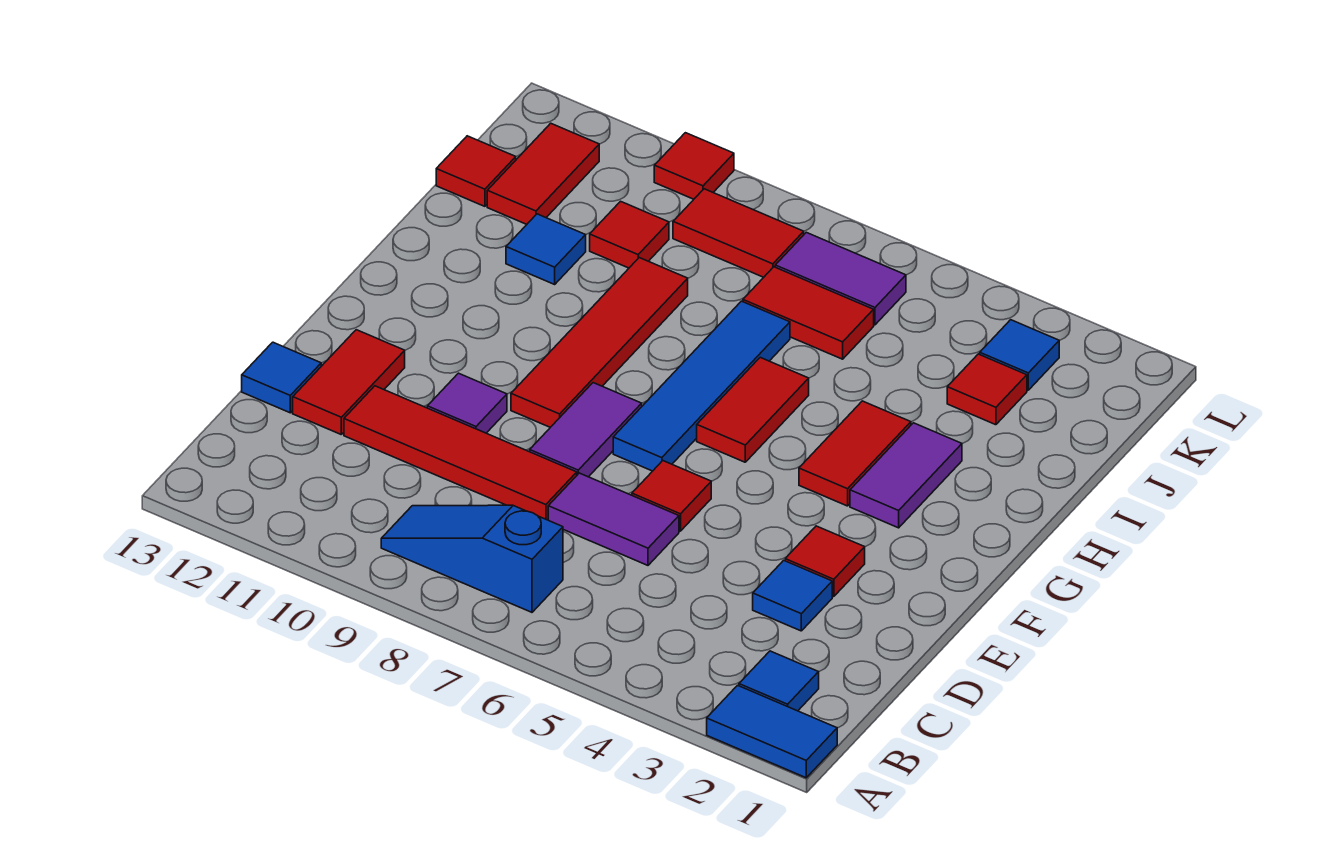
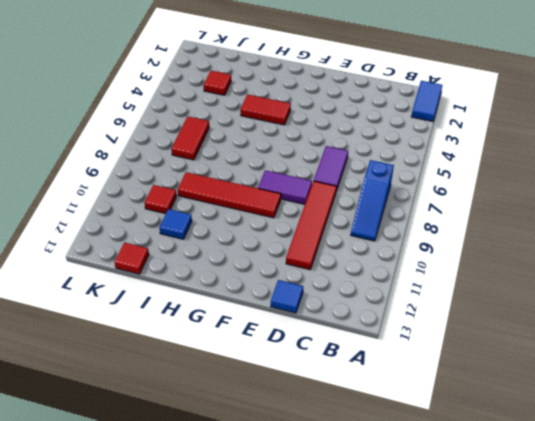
none -> blue tile B2 level 1
none -> blue tile D3 level 1
none -> red tile D12:E12 level 1

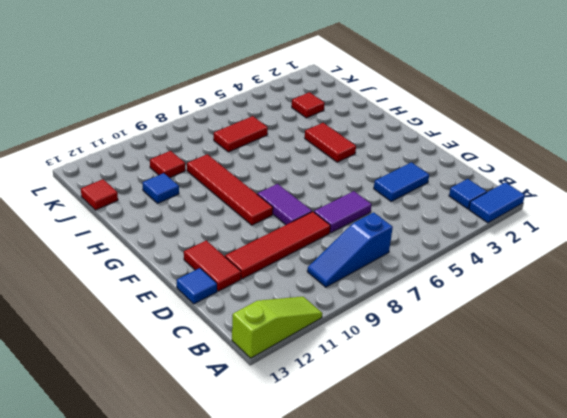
lime slope A11:A13 level 1 top 13 -> none
blue tile D3:D4 level 1 -> blue tile D3 level 1
none -> red tile E3 level 1
none -> red tile E6 level 1
none -> purple tile E10 level 1

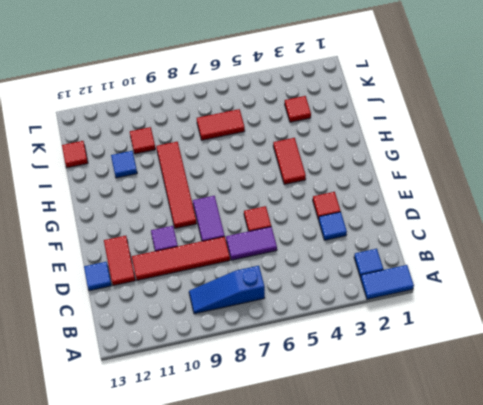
none -> blue tile F7:I7 level 1
none -> purple tile G3:H3 level 1
none -> red tile G6:H6 level 1

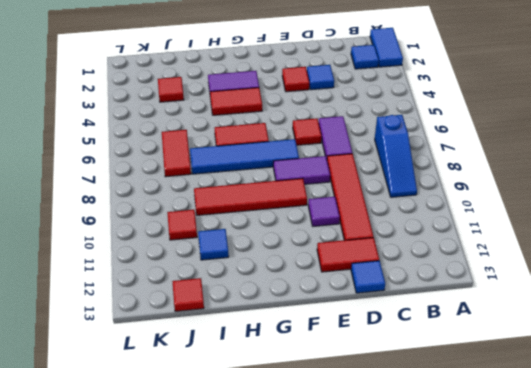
none -> red tile J12:K12 level 1
none -> blue tile K3 level 1
none -> purple tile K6:K7 level 1

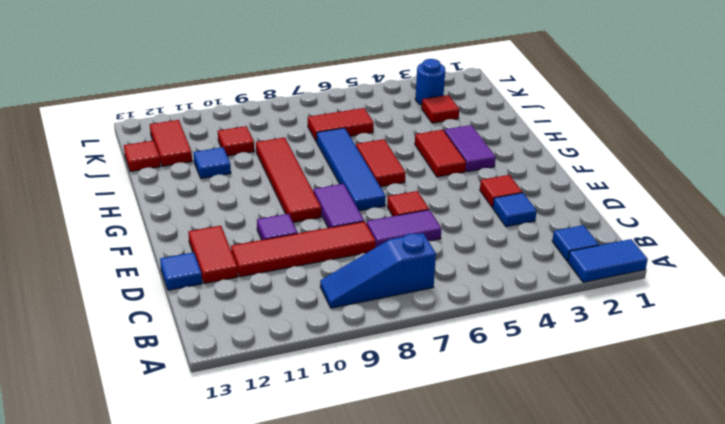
blue round brick K3 level 1 -> blue tile K3 level 1
none -> purple tile K6:K7 level 1
none -> red tile K8:K9 level 1
none -> red tile L10 level 1

